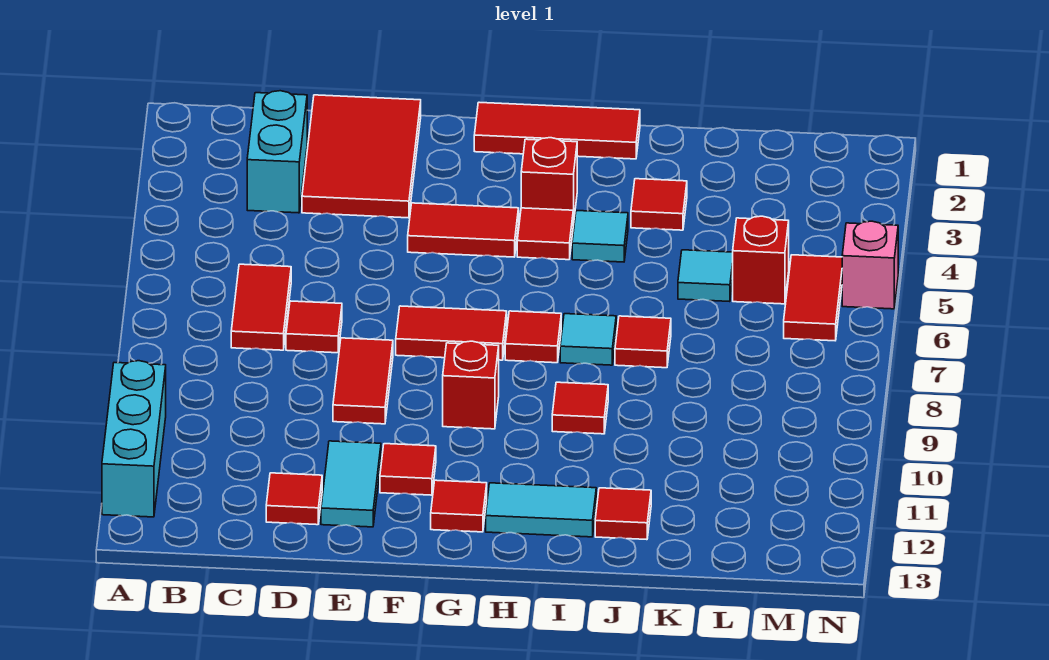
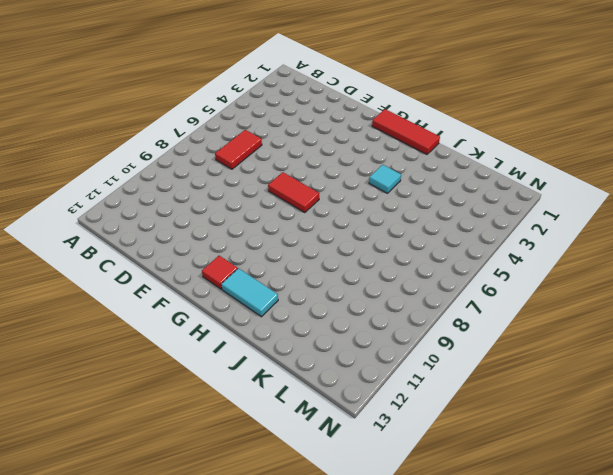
none -> cyan brick A10:A12 level 1
none -> cyan brick C2:C3 level 1
none -> red tile D1:E3 level 1

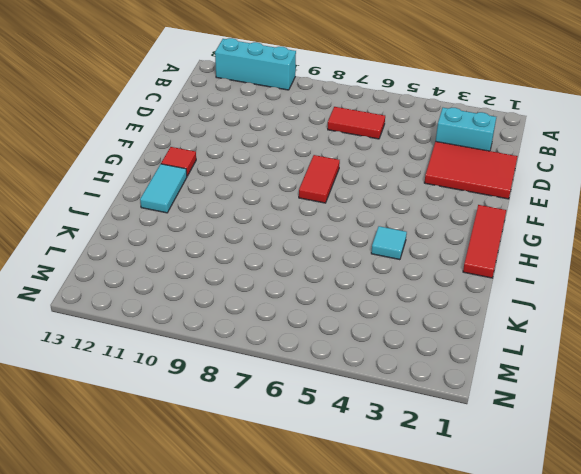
none -> red tile D7 level 1
none -> red tile D12 level 1
none -> red tile E8:E9 level 1

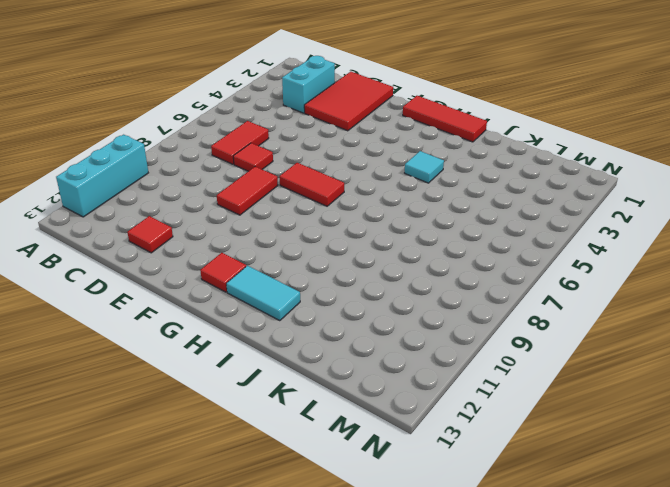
none -> cyan tile E11:E12 level 1
none -> red tile F4:G4 level 1
none -> red tile F11 level 1

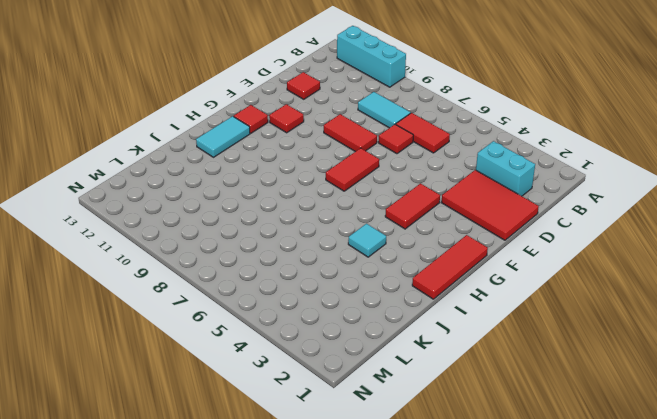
cyan tile C8:C9 level 1 -> cyan tile E11:E12 level 1
none -> red brick G9 level 1
none -> red brick H3 level 1
none -> red tile H4 level 1

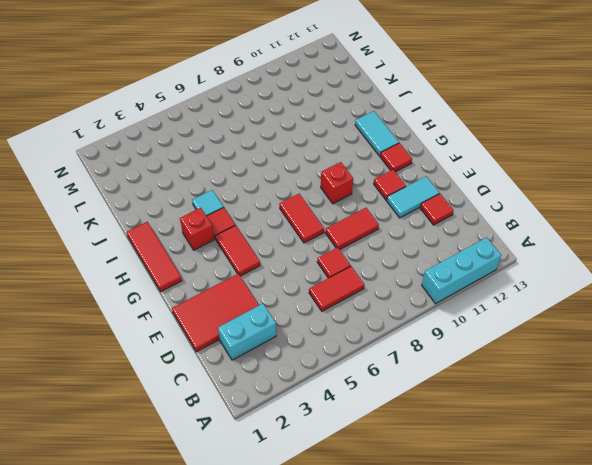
none -> red tile H7 level 1
none -> cyan tile I7 level 1
none -> red tile I9 level 1

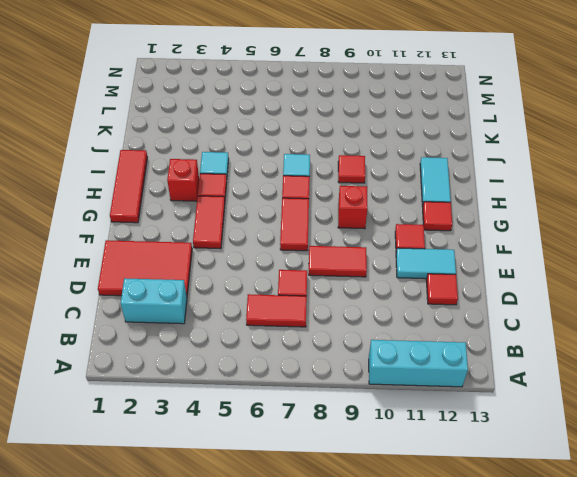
none -> red tile J3 level 1
none -> red tile J7 level 1
none -> red tile J12 level 1

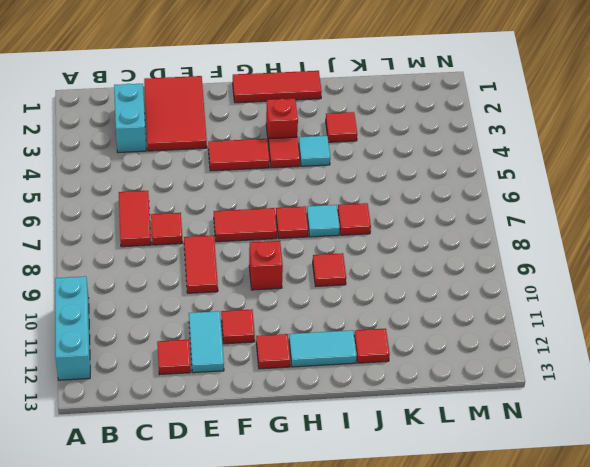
none -> cyan tile K5 level 1
none -> red brick L5 level 1
none -> red tile M5:M6 level 1

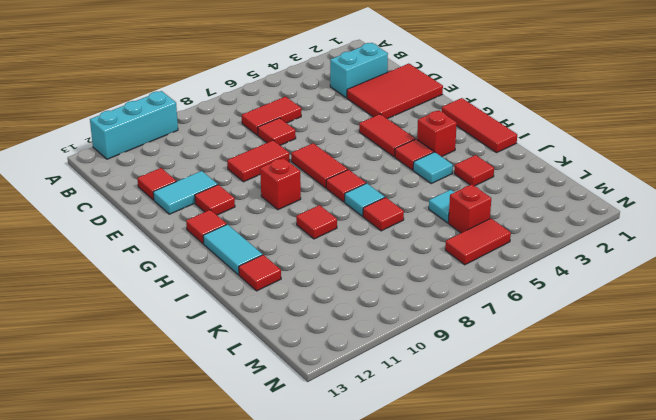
none -> pink brick N5 level 1

